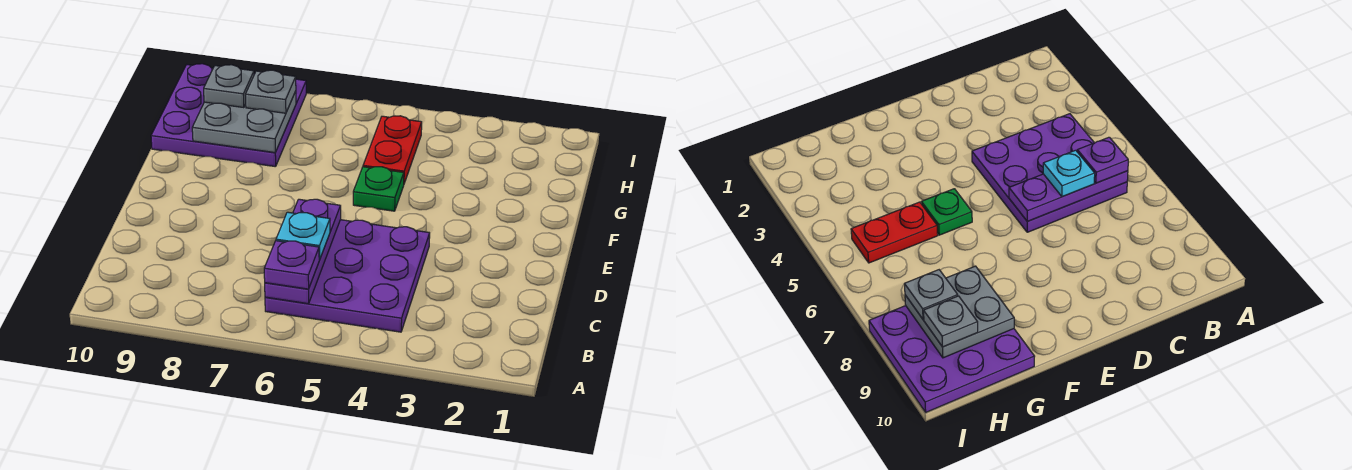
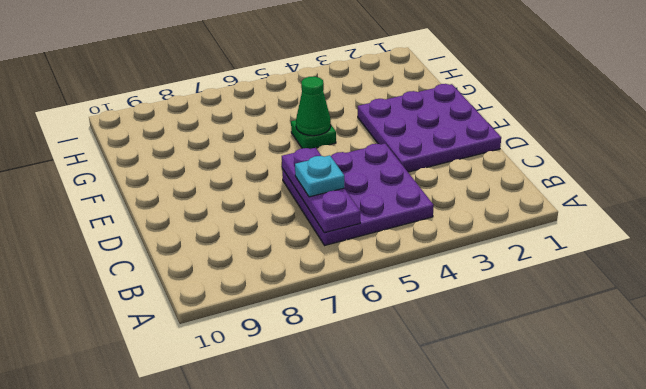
purple plate D1:F3 level 1 -> purple plate G8:I10 level 1
green cone F5 level 2 -> none
none -> red plate G5:H5 level 1
none -> grey plate G8:H9 level 2

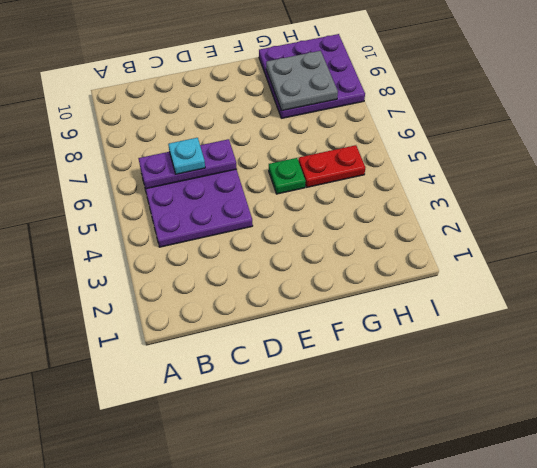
none -> purple plate B6 level 3
none -> grey plate H8 level 3

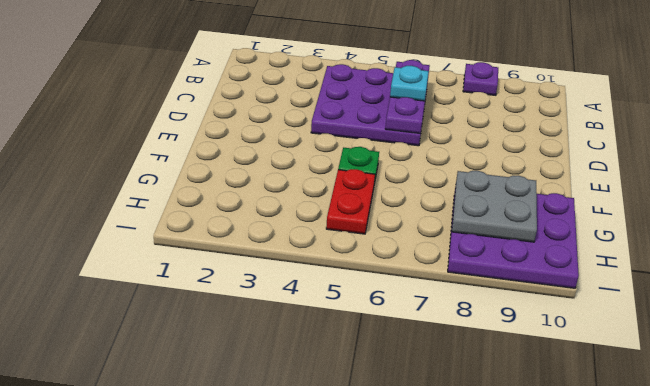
purple plate A8 level 1 -> purple plate B6 level 3
none -> grey plate H8 level 3
none -> grey plate H9 level 3

